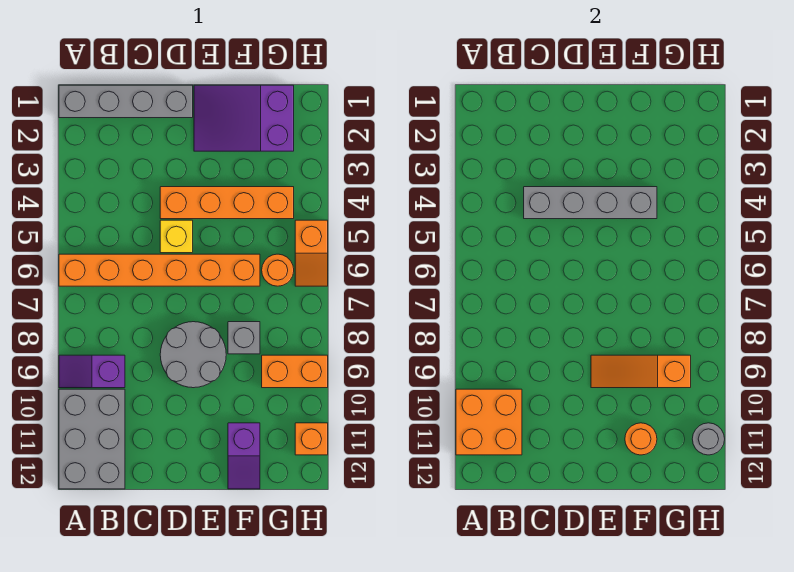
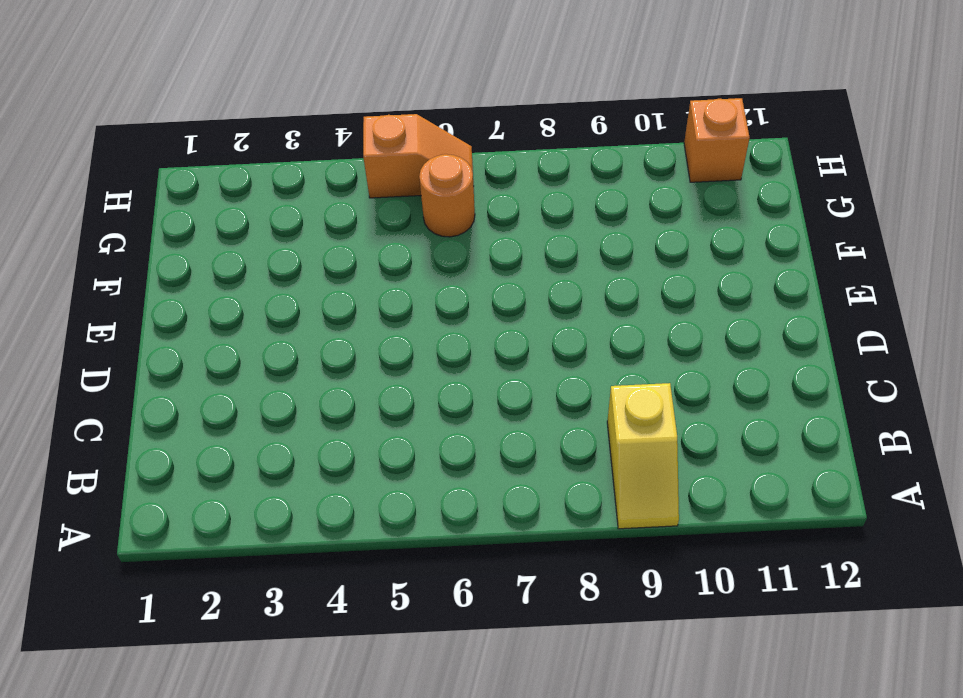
yellow slope A9:B9 level 1 top B -> purple slope A9:B9 level 1 top B
none -> grey brick A1:D1 level 1
none -> orange brick A6:F6 level 1
none -> grey brick A10:B12 level 1

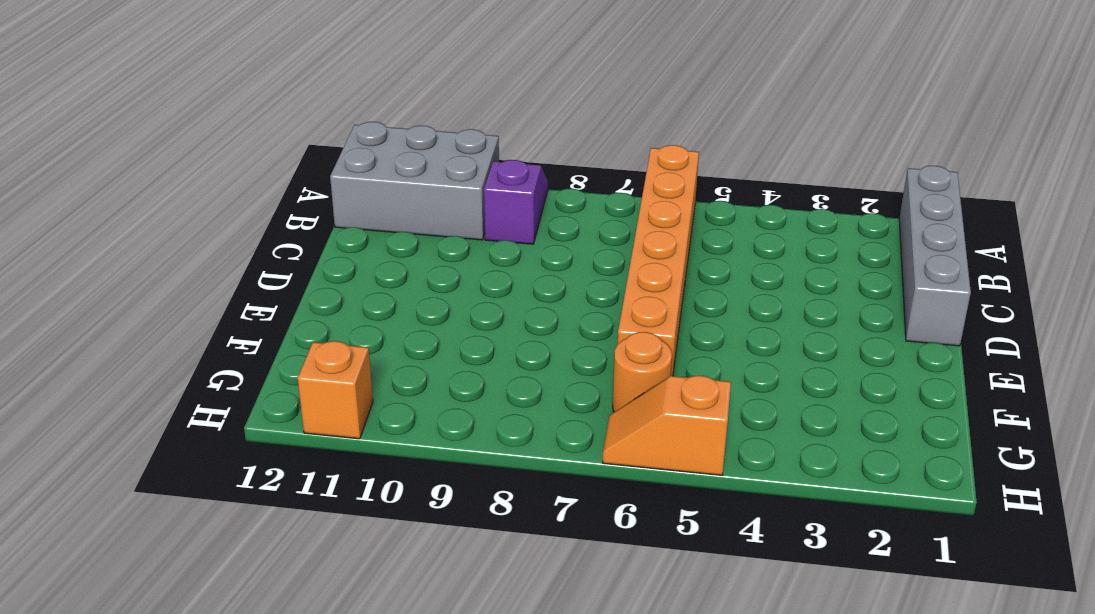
none -> orange brick D4:G4 level 1
none -> yellow brick D5 level 1
none -> grey round brick D8:E9 level 1

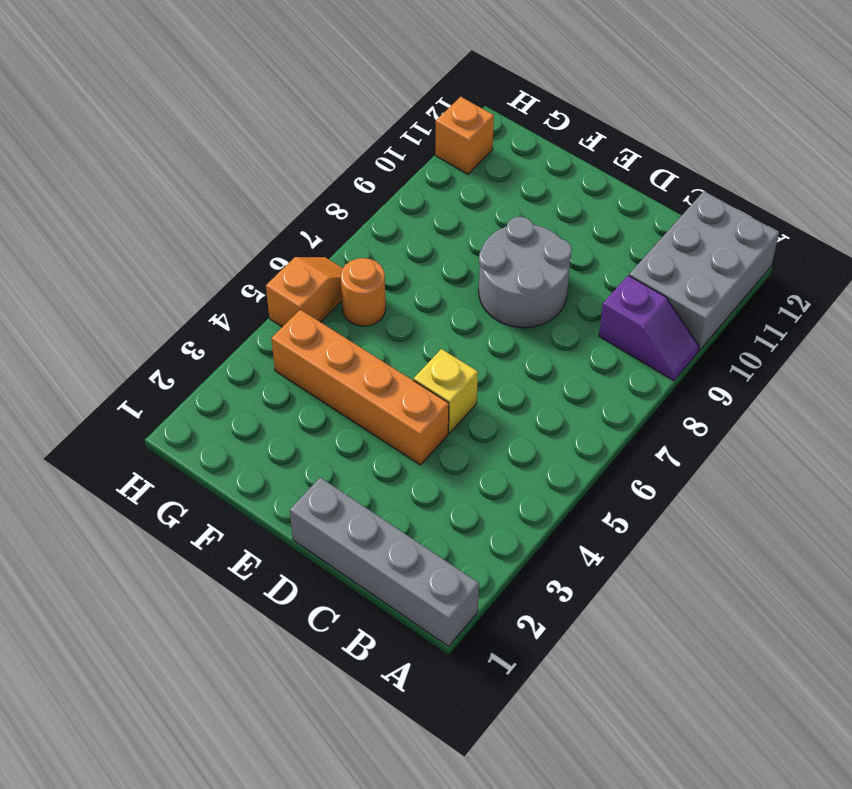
none -> orange brick A6:F6 level 1
none -> purple slope E1:G2 level 1 top G
none -> grey brick F8 level 1

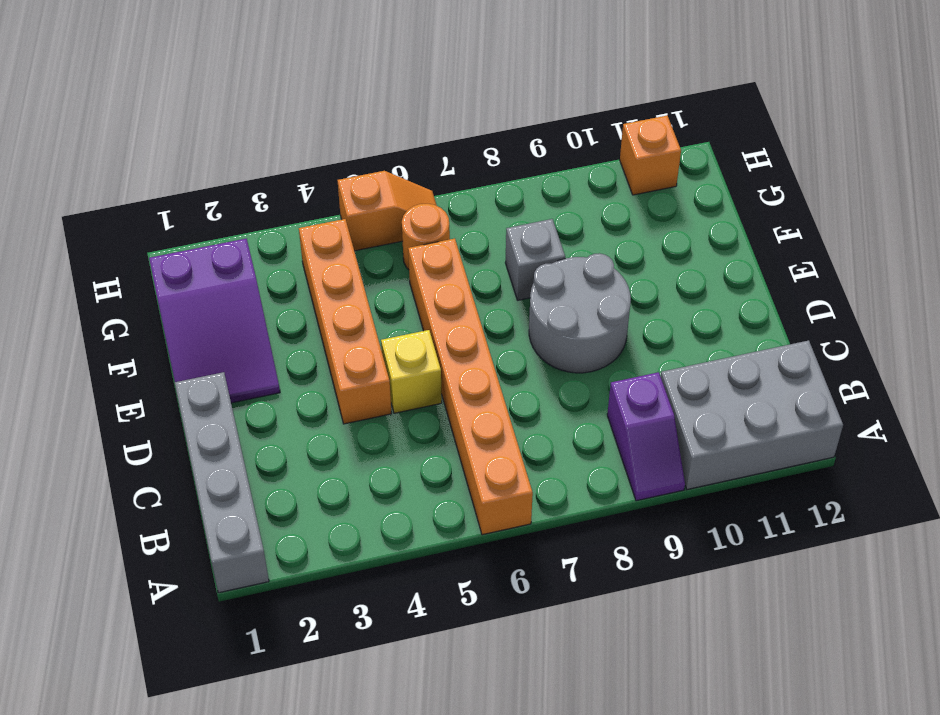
none -> purple slope F11:F12 level 1 top 11
none -> orange brick G9:H9 level 1
none -> orange brick A10:B11 level 2

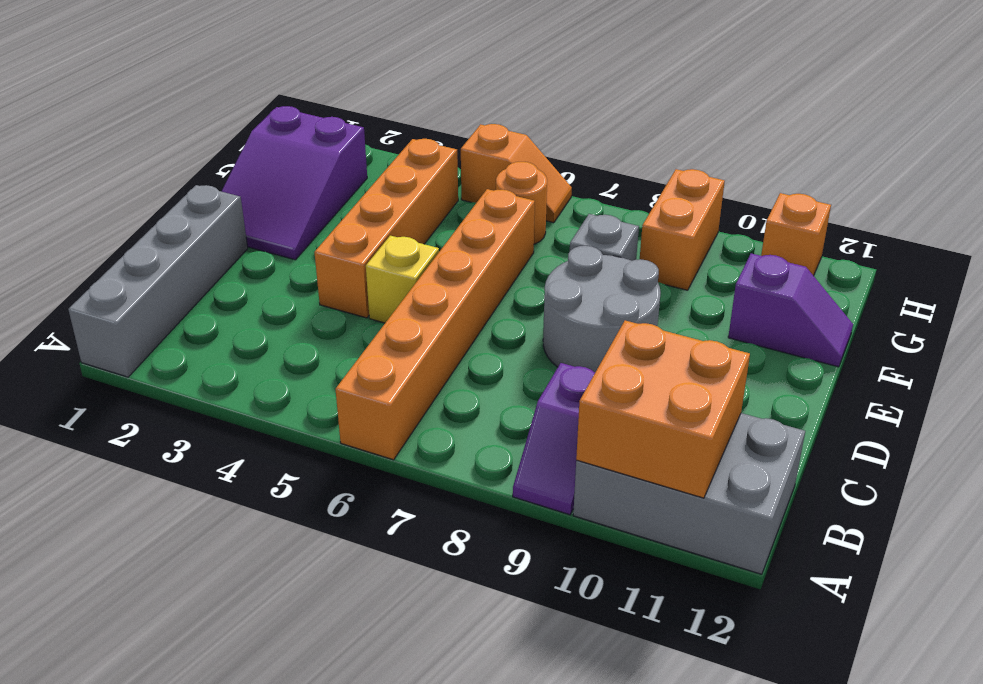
none -> grey brick C4:F4 level 2
none -> orange slope E9:G9 level 2 top G
none -> orange round brick F11 level 2

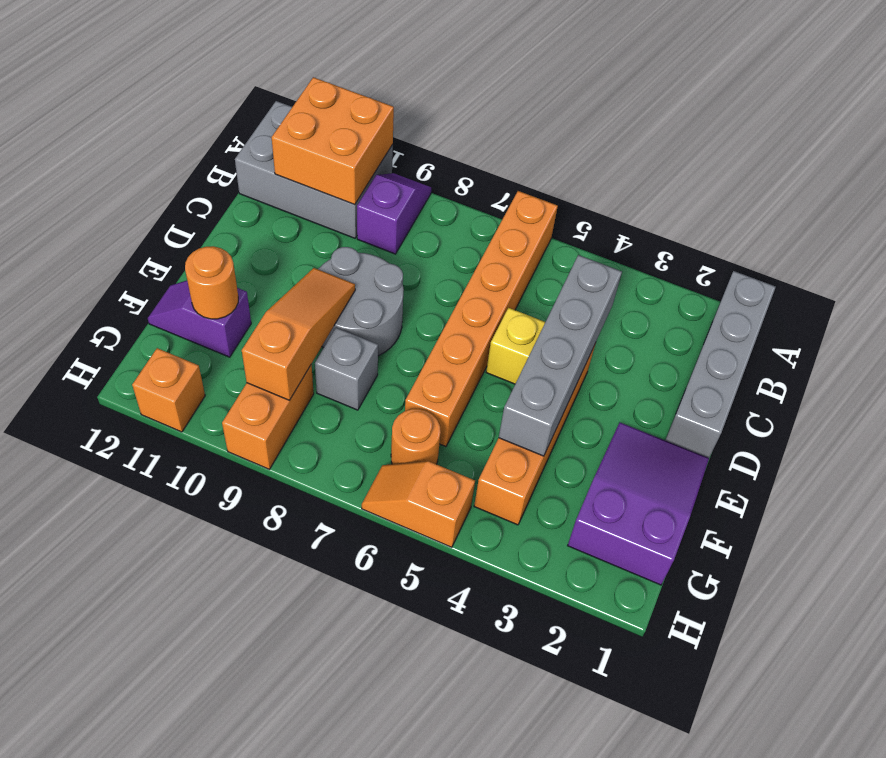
none -> grey round brick H11 level 2

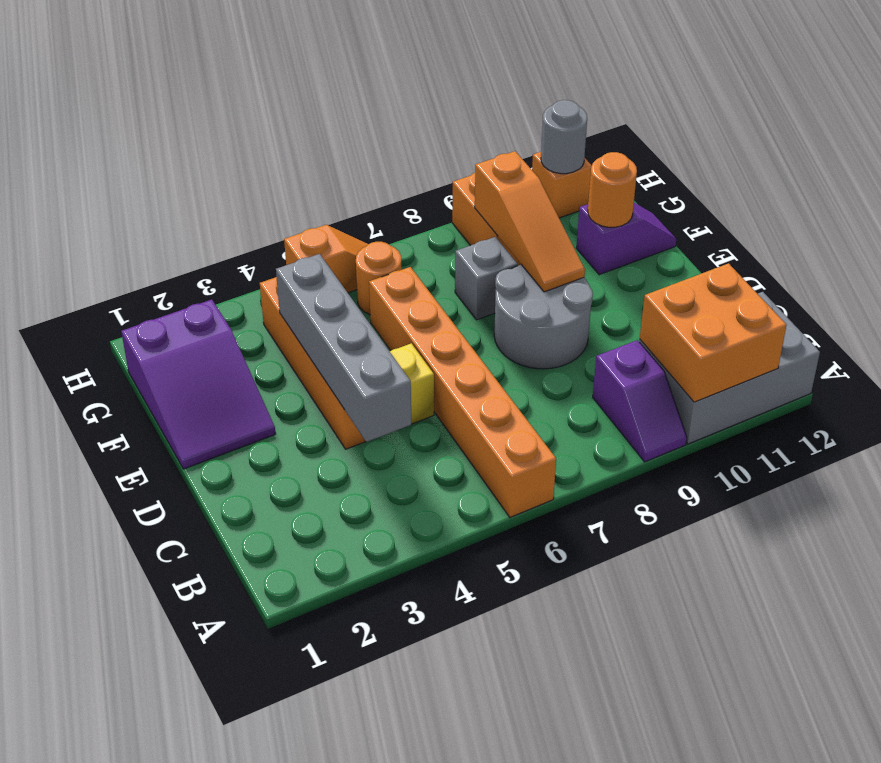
none -> grey brick A1:D1 level 1

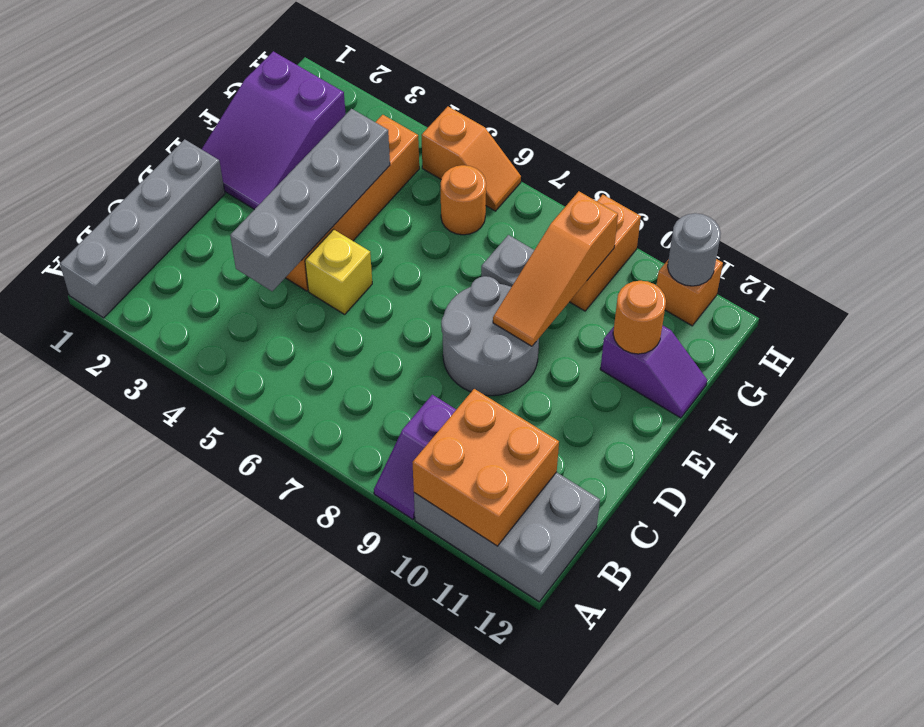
none -> orange brick A6:F6 level 1

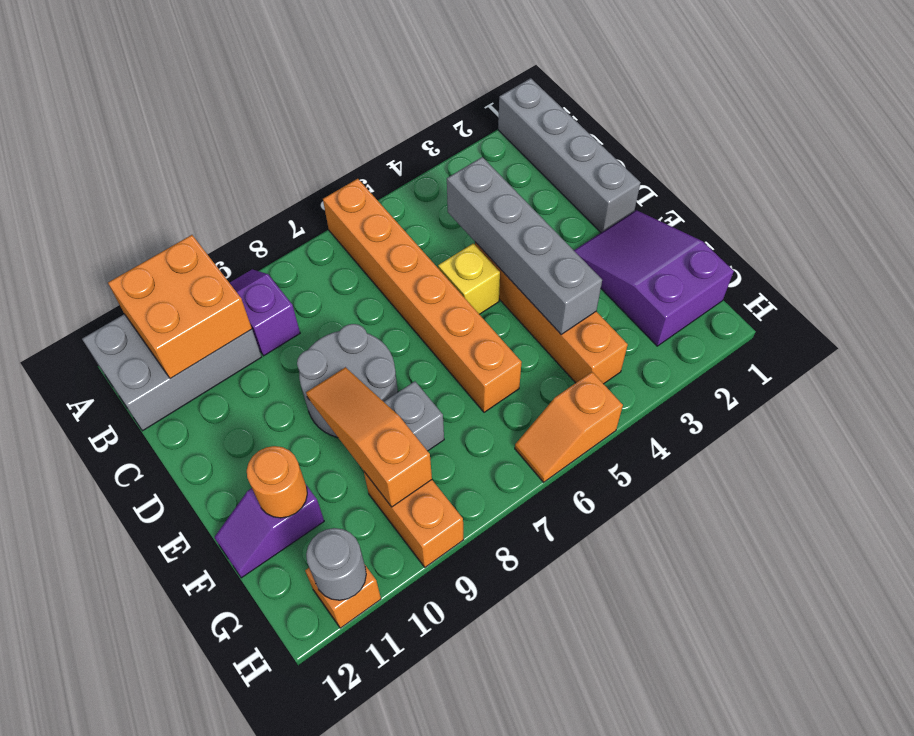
none -> orange round brick G6 level 1

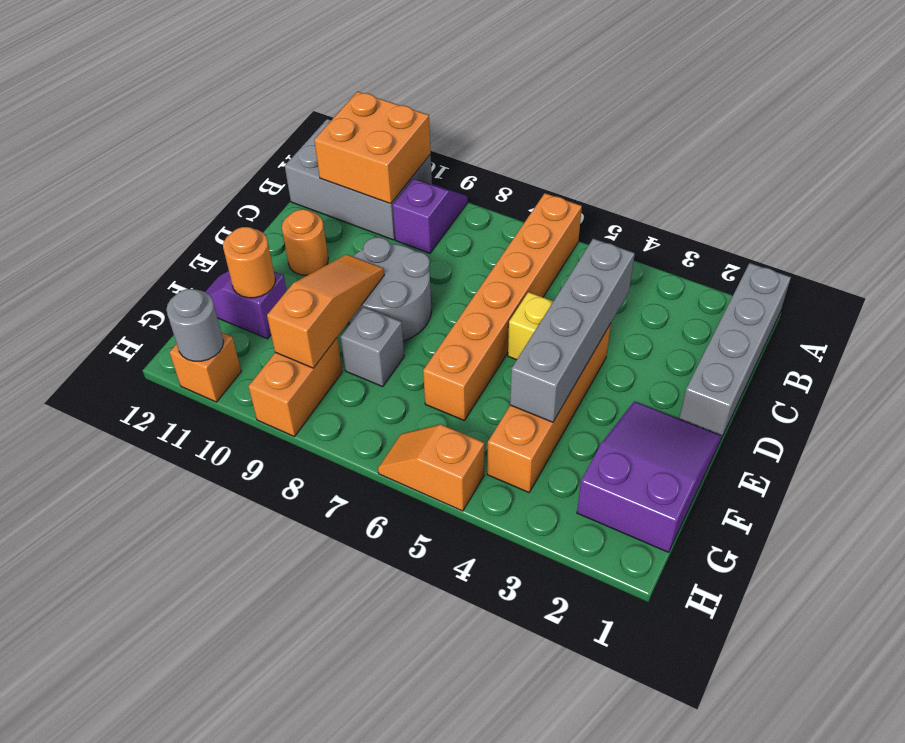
orange round brick D11 level 1 -> orange round brick G6 level 1

